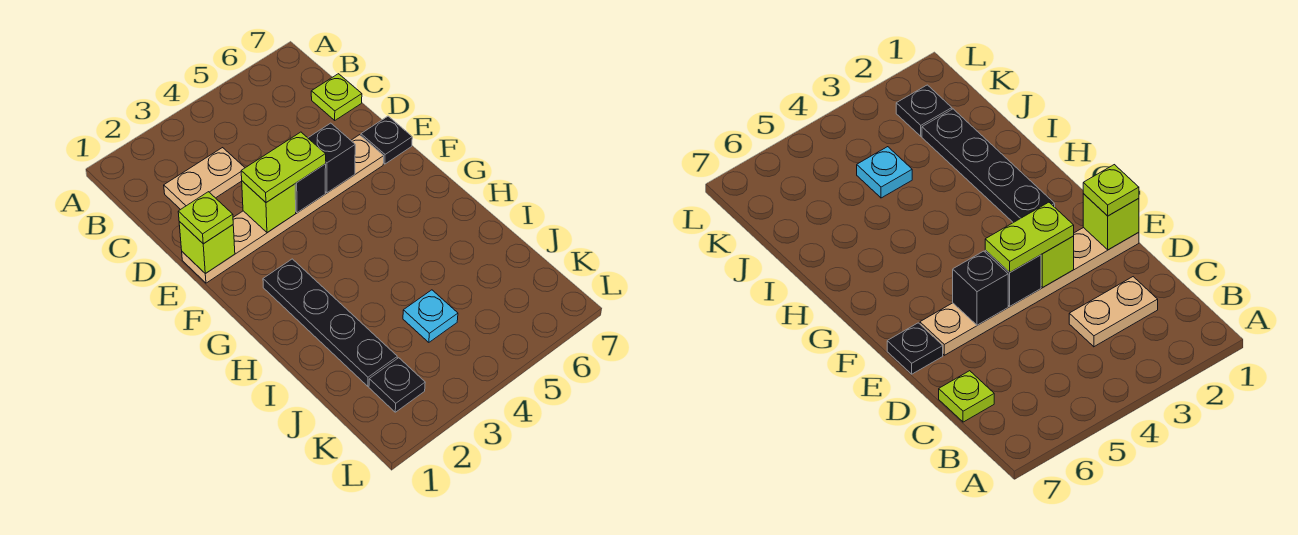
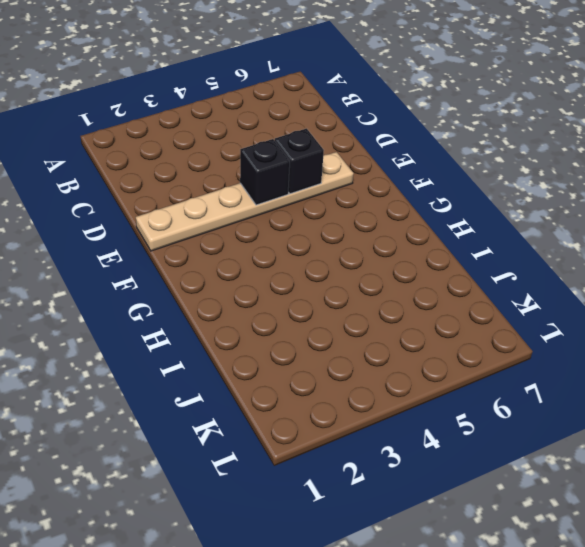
none -> tan plate C2:C3 level 1
none -> lime plate C7 level 1
none -> black plate E7 level 1

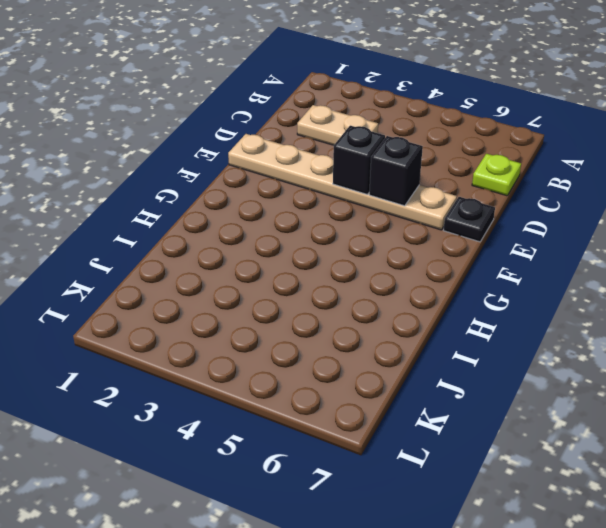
none -> black plate G2:J2 level 1
none -> cyan plate J4 level 1
none -> black plate K2 level 1

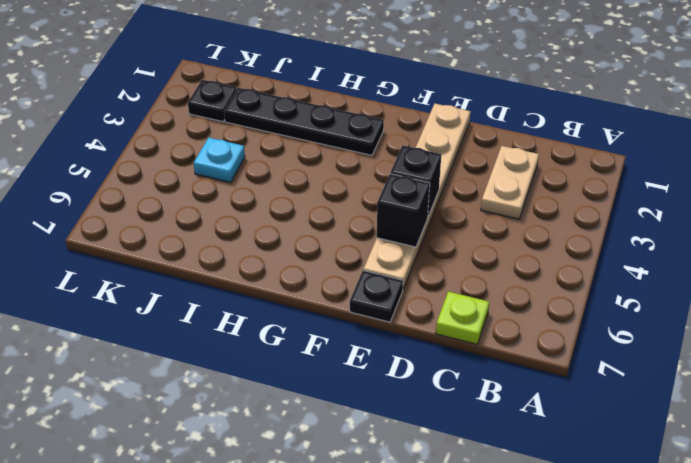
none -> lime brick E1 level 2
none -> lime brick E3 level 2
none -> lime plate E1 level 3

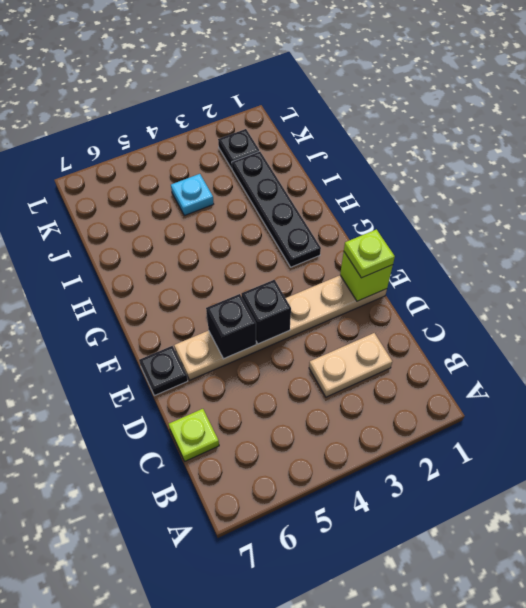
none -> lime brick E3 level 2
none -> lime plate E3:E4 level 3

